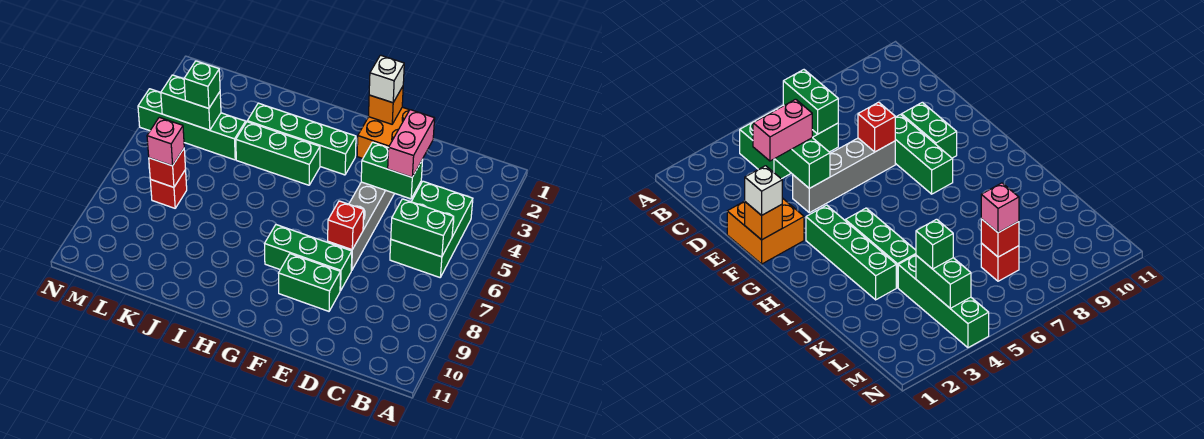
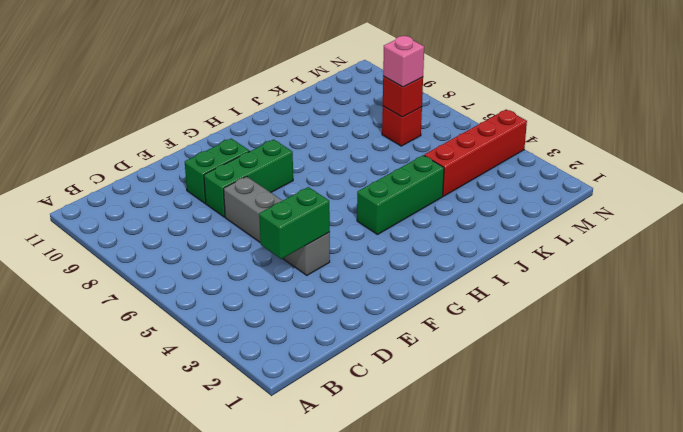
red brick K4:N4 level 1 -> green brick K4:N4 level 1
none -> green brick B4:C6 level 1
none -> orange brick E1:F2 level 1
none -> green brick G3:J3 level 1

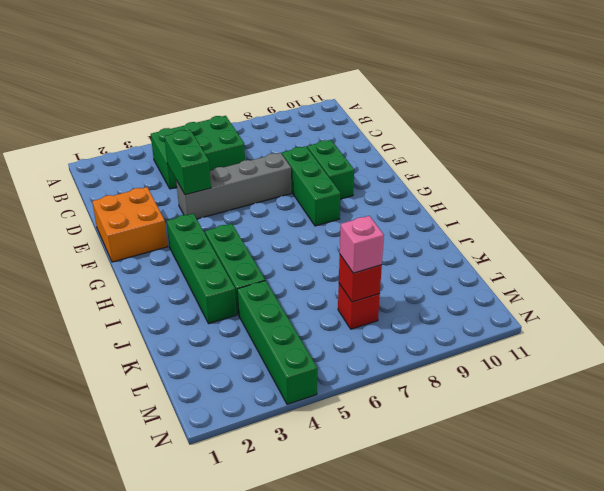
none -> green brick B6:C6 level 2
none -> red brick E7 level 2
none -> orange brick F1 level 2

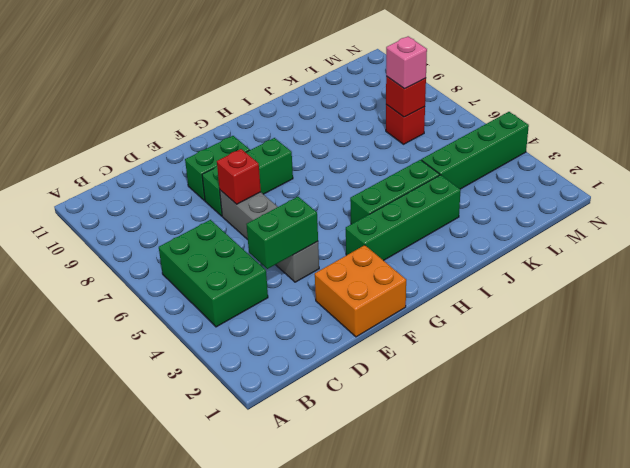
none -> green brick B6:C6 level 2
none -> orange brick F1 level 2
none -> green brick L4:M4 level 2

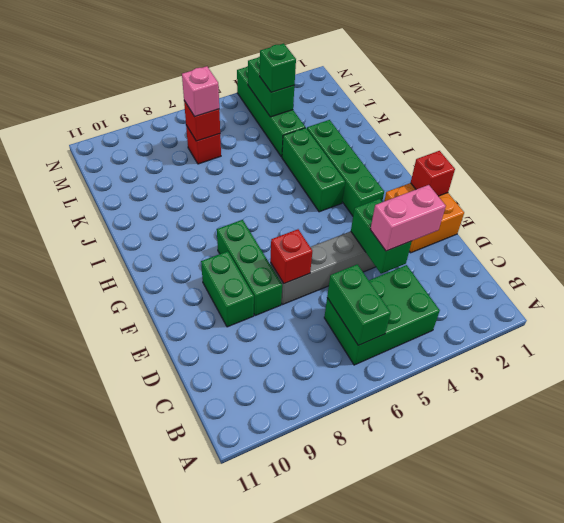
red brick F1 level 2 -> orange brick F1 level 2
none -> white brick F1 level 3

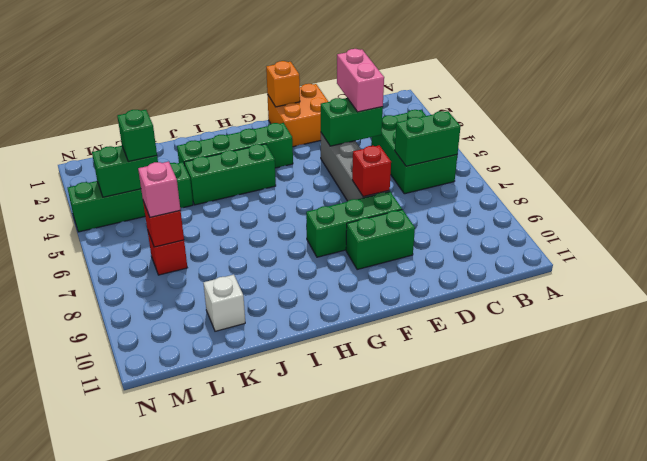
white brick K10 level 1 -> white brick F1 level 3

